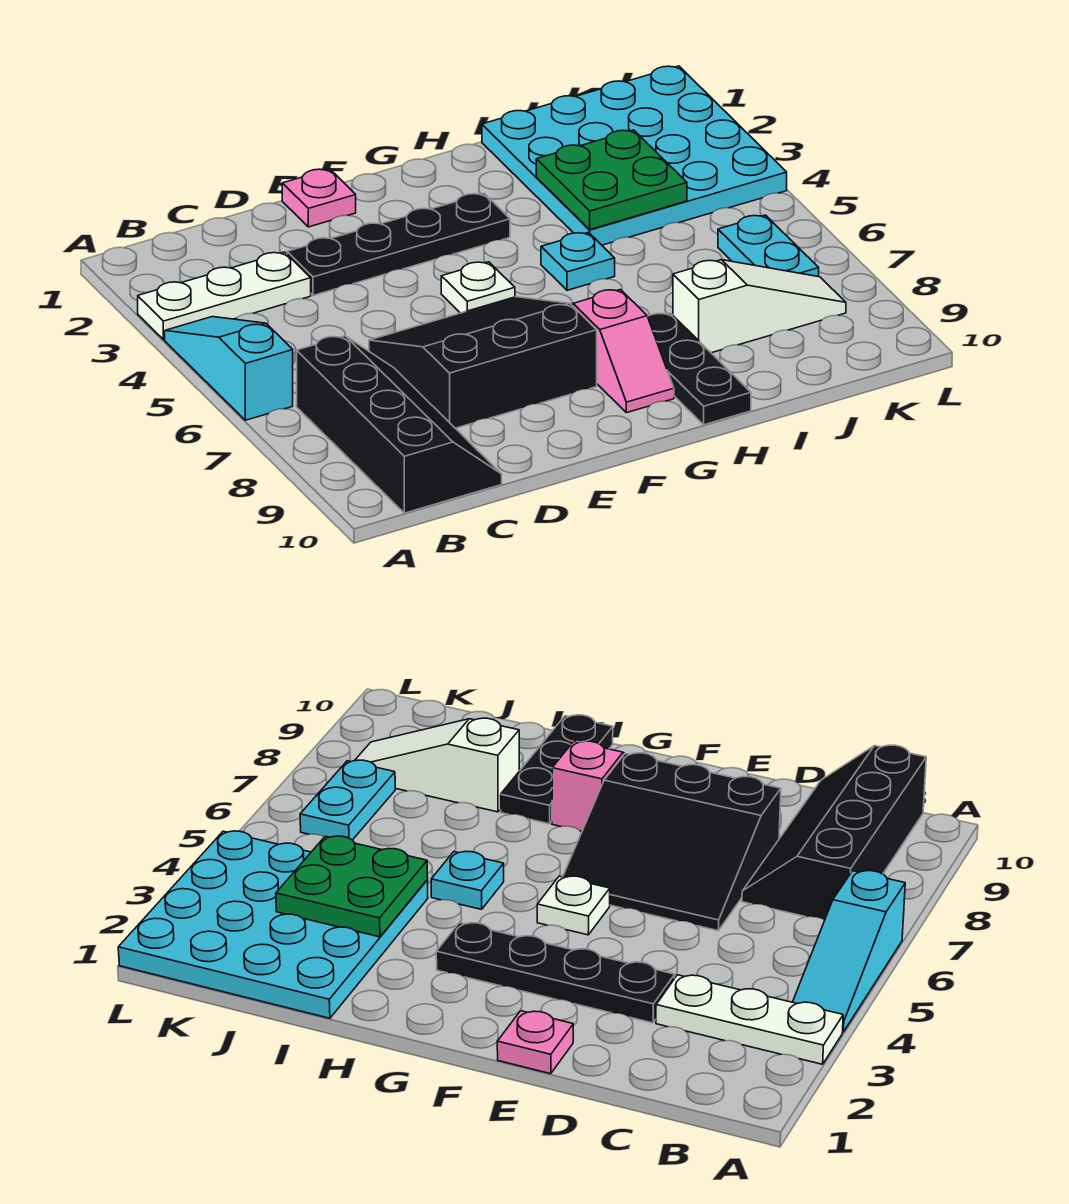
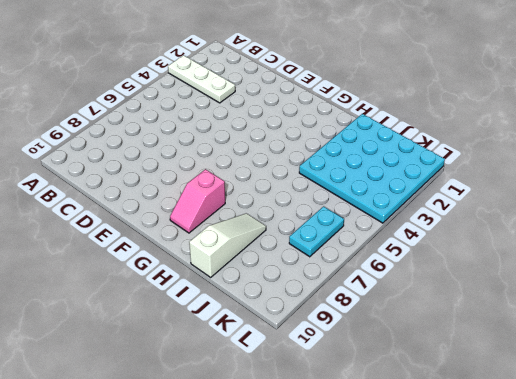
white slope I8:I10 level 1 top 10 -> white slope I8:K8 level 1 top I
none -> cyan slope A4:A6 level 1 top 6
none -> black slope B7:C10 level 1 top B
none -> black plate D3:G3 level 1

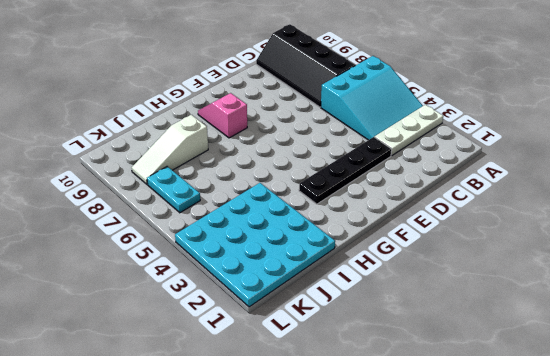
cyan slope A4:C6 level 1 top 6 -> cyan slope A4:A6 level 1 top 6
none -> black slope D6:F8 level 1 top 8
none -> pink plate E1 level 1
none -> white plate F5 level 1

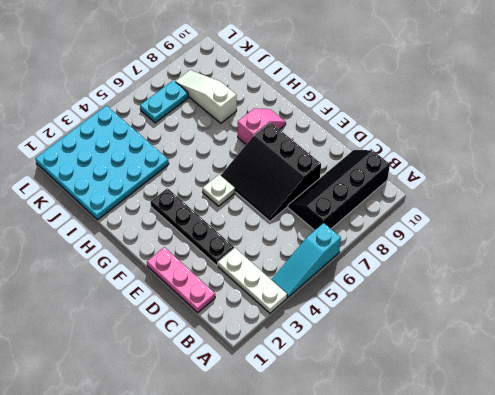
pink plate C1:E1 level 1 -> pink plate E1 level 1
none -> cyan plate H5 level 1
none -> black plate H8:H10 level 1
none -> green plate I3:J4 level 2

